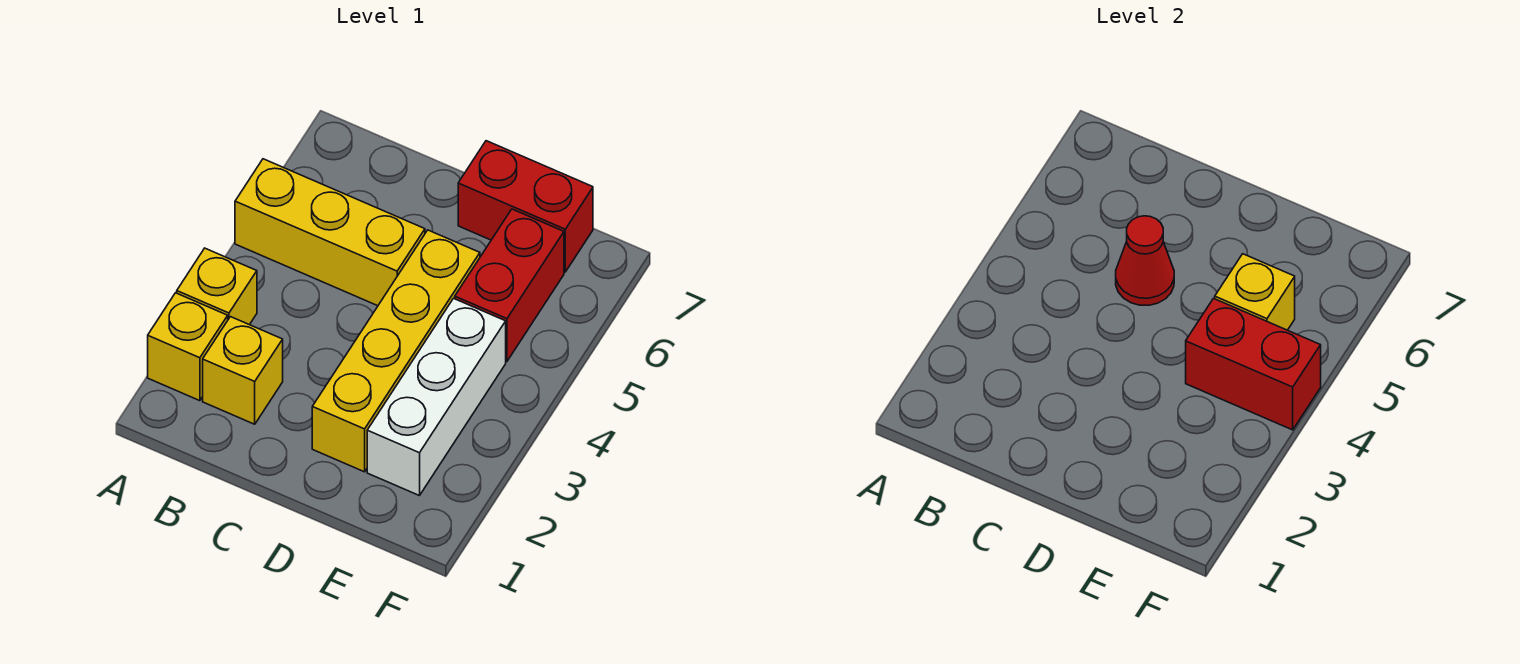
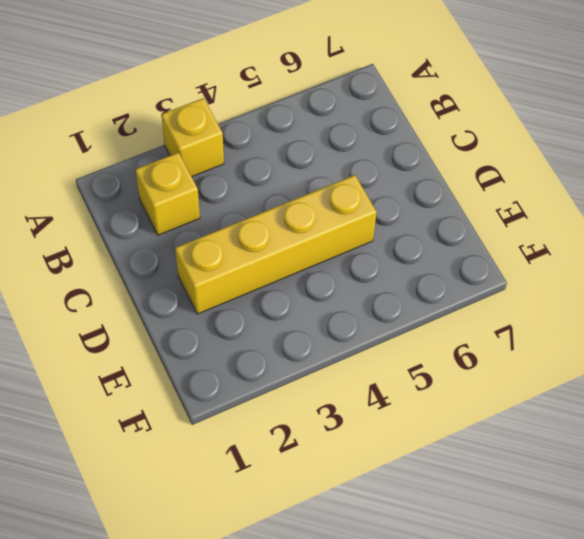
none -> yellow brick A2 level 1
none -> yellow brick A5:C5 level 1

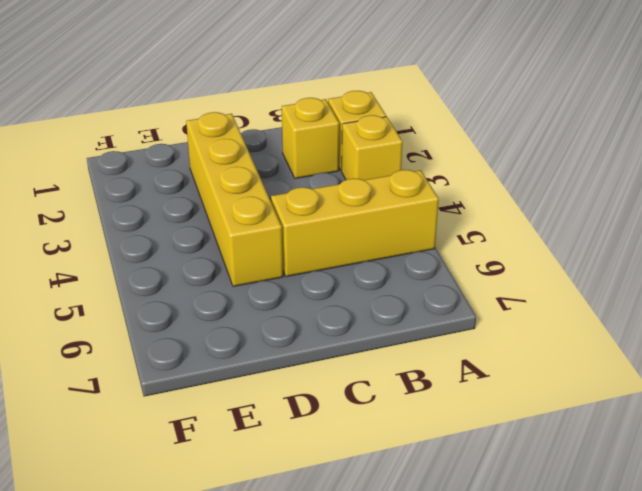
none -> red brick D7:E7 level 1
none -> white brick E2:E4 level 1

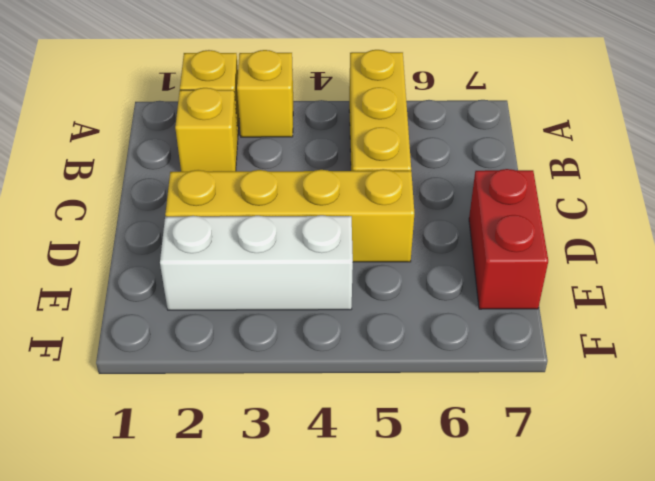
none -> red brick E5:E6 level 1
none -> red cone C5 level 2

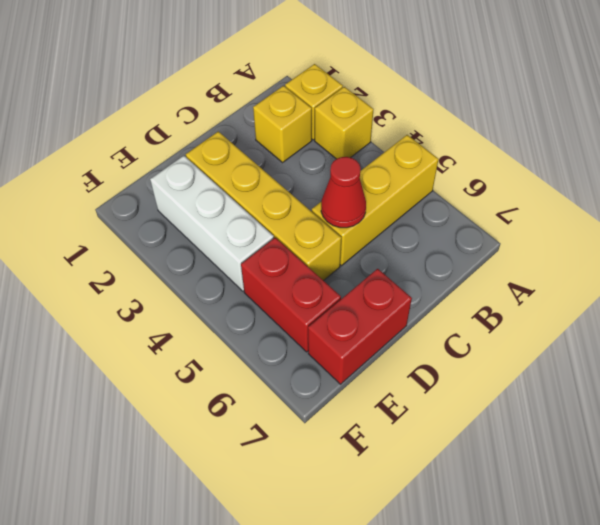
none -> red brick E4:F4 level 2
none -> yellow brick E5 level 2

